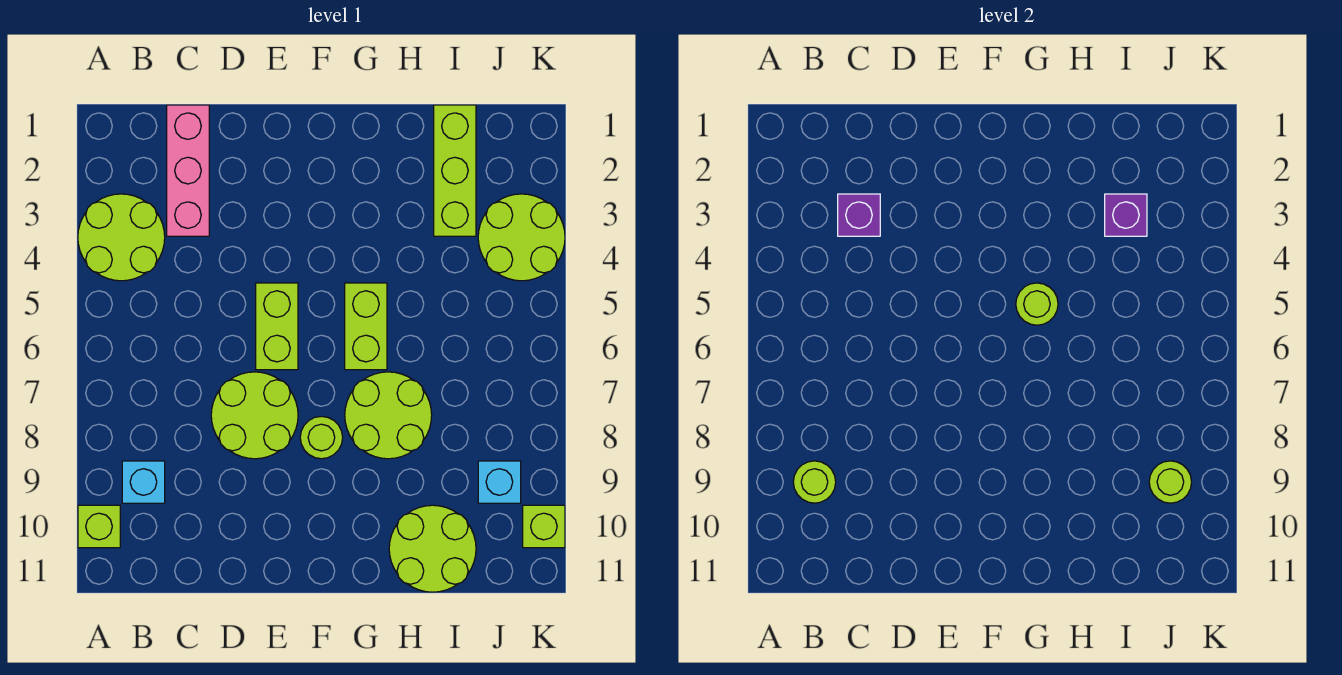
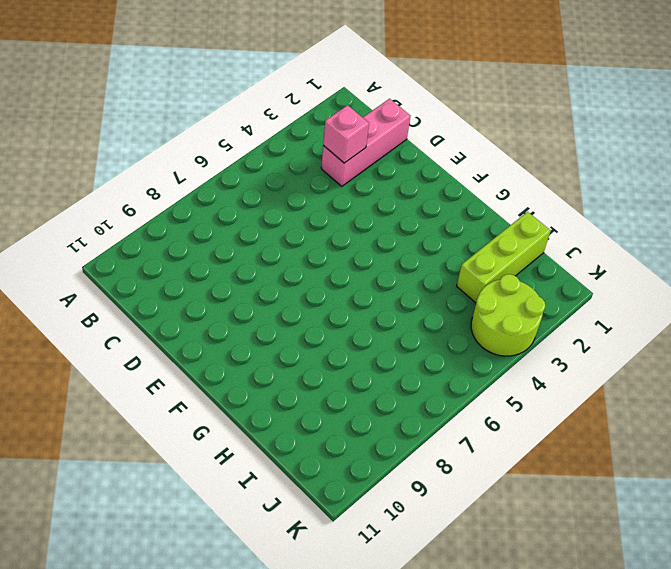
pink brick C3 level 2 -> purple brick C3 level 2
none -> lime round brick A3:B4 level 1
none -> lime brick A10 level 1
none -> cyan brick B9 level 1

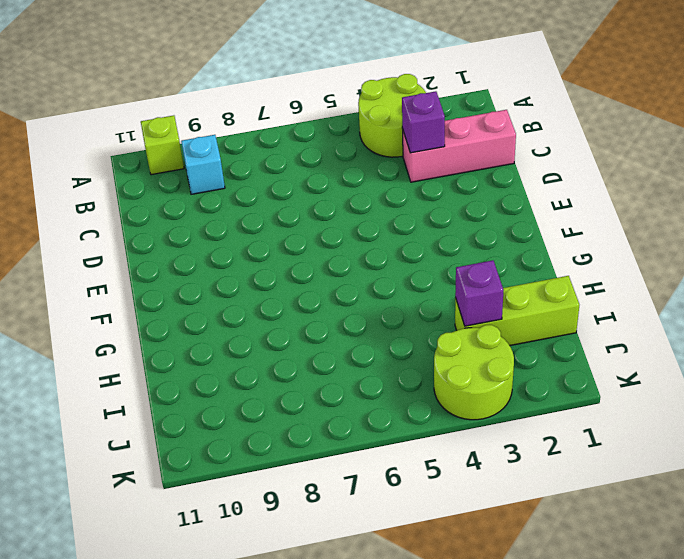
none -> lime round brick D7:E8 level 1
none -> lime brick E5:E6 level 1
none -> lime round brick F8 level 1

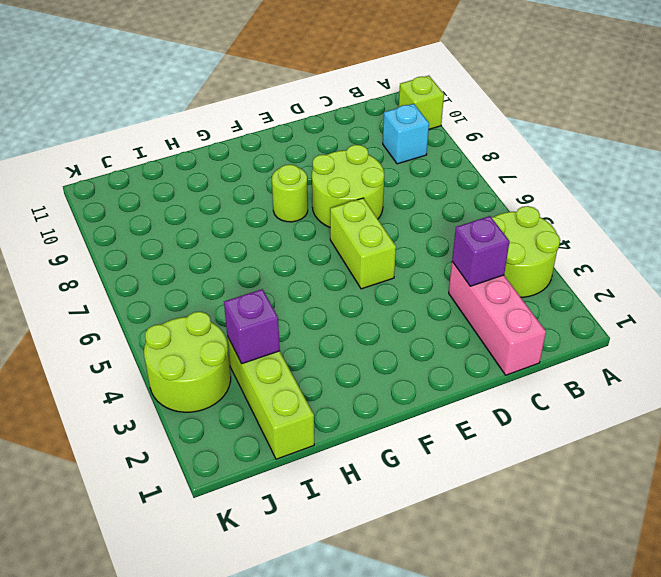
none -> lime brick G5:G6 level 1
none -> lime round brick G7:H8 level 1
none -> lime round brick H10:I11 level 1

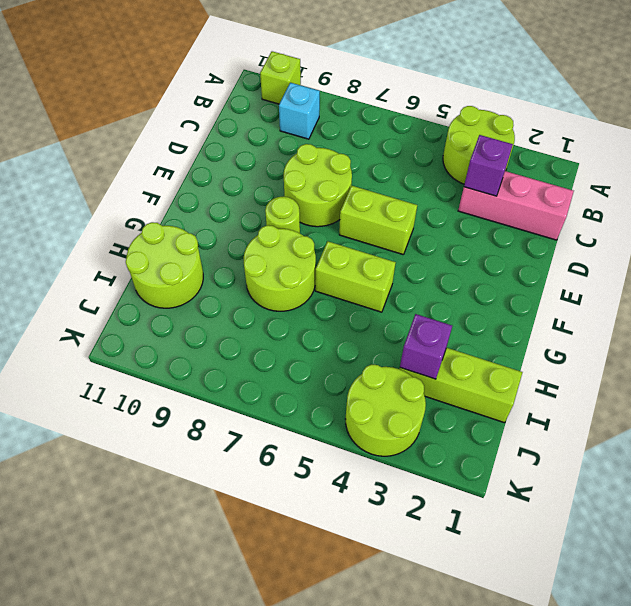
none -> cyan brick J9 level 1
none -> lime brick K10 level 1
none -> lime round brick B9 level 2

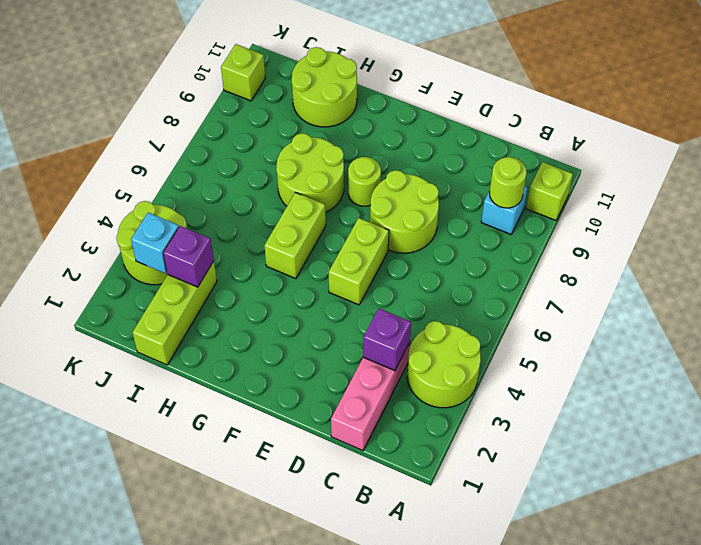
cyan brick J3 level 2 -> cyan brick J9 level 1
none -> lime round brick G5 level 2
none -> lime round brick J9 level 2

